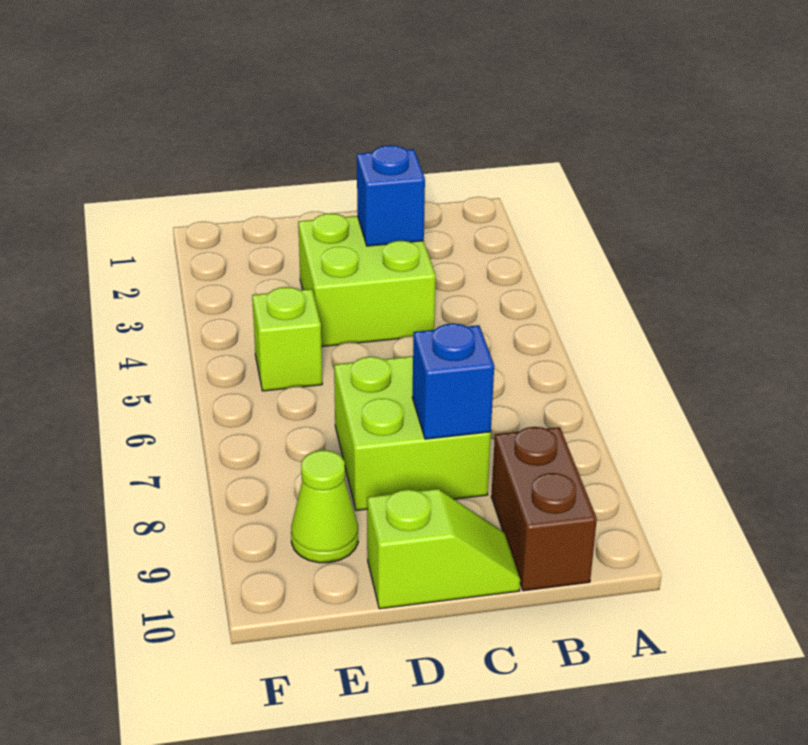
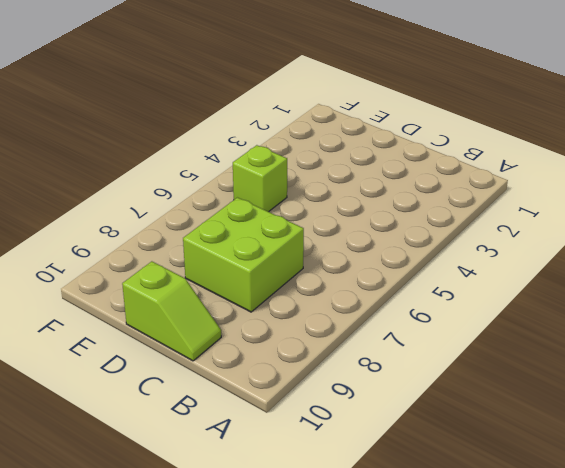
none -> brown brick B9:B10 level 1
none -> lime brick C3:D4 level 1

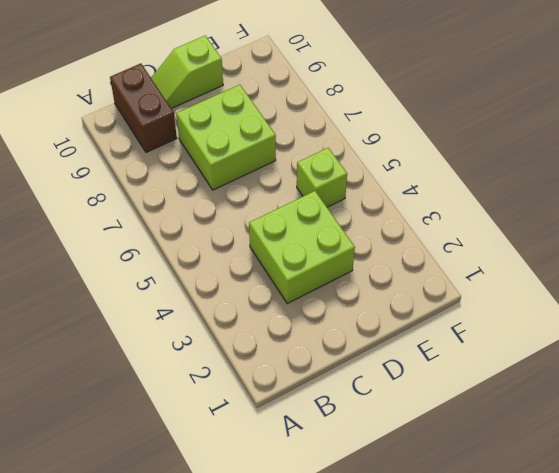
none -> lime cone E9 level 1
none -> blue brick C3 level 2

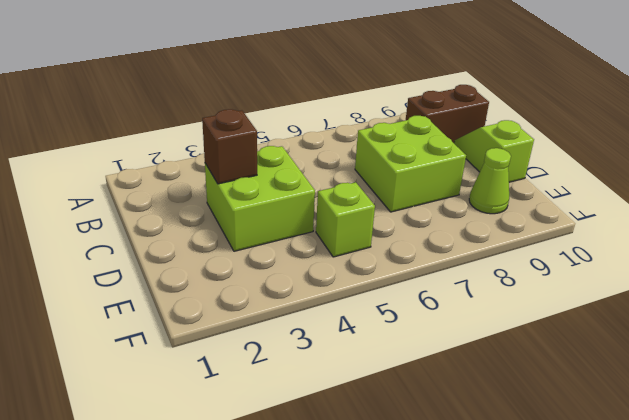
brown brick C3 level 2 -> blue brick C3 level 2
none -> blue brick C8 level 2

